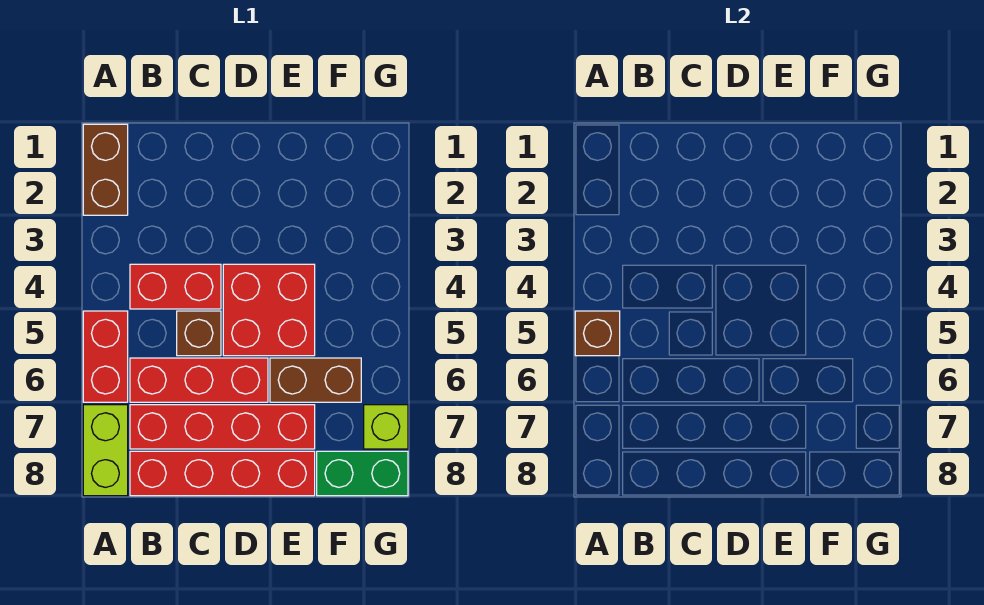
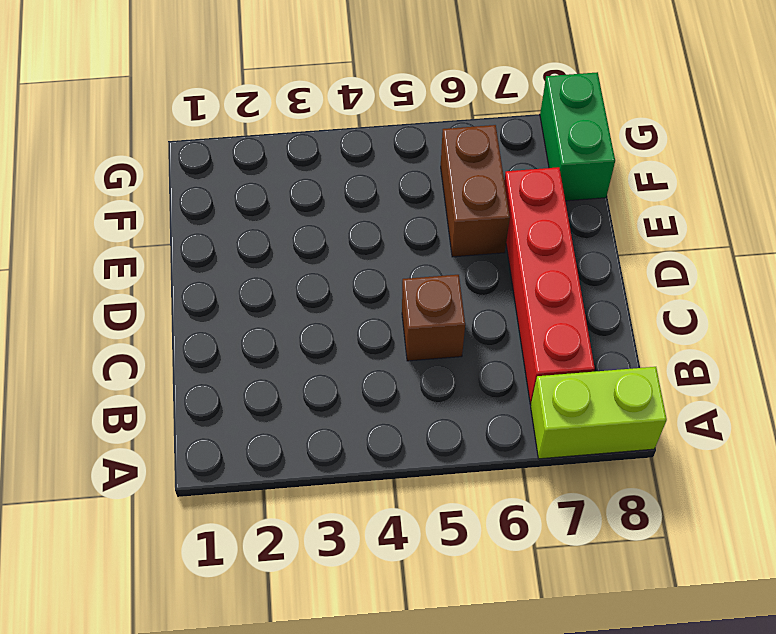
none -> brown brick A1:A2 level 1
none -> red brick A5:A6 level 1
none -> red brick B4:C4 level 1

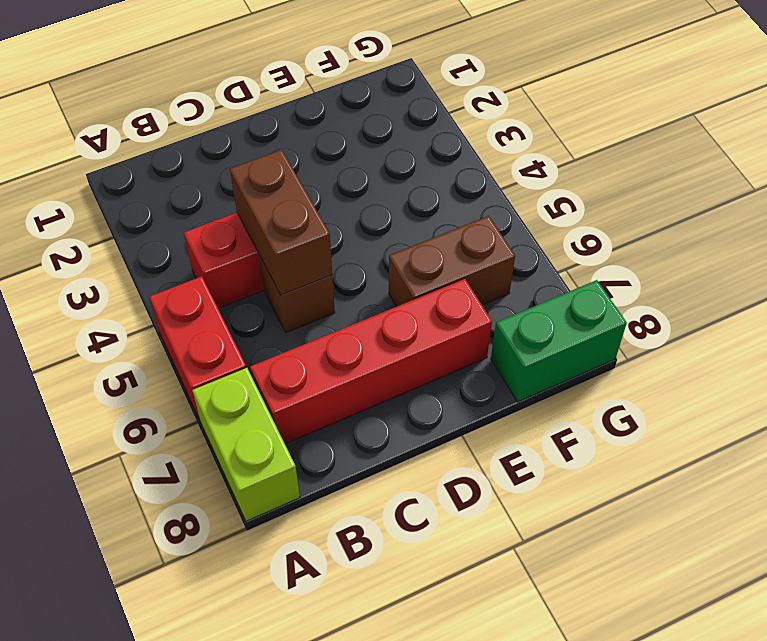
brown brick C4:C5 level 2 -> brown brick A1:A2 level 1
none -> red brick B6:D6 level 1
none -> red brick B8:E8 level 1
none -> red brick D4:E5 level 1

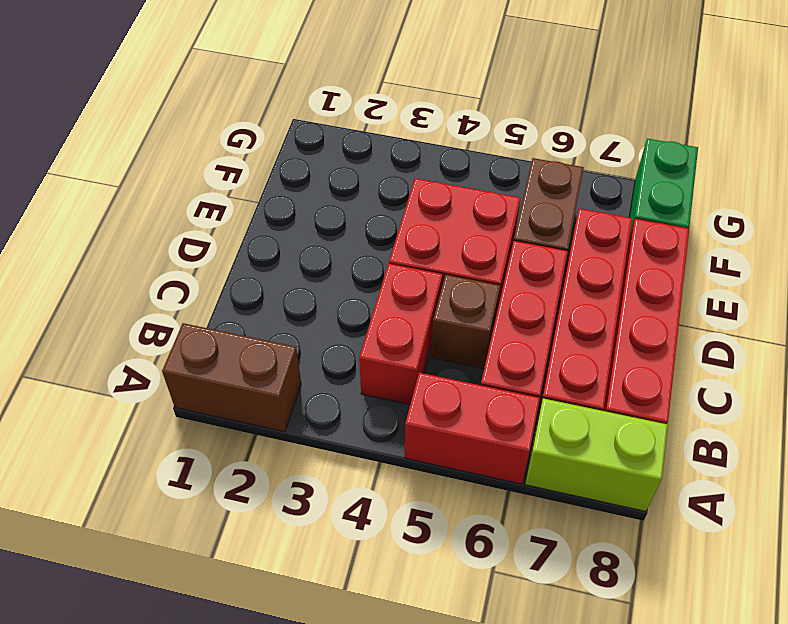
none -> lime brick G7 level 1
none -> brown brick A5 level 2

